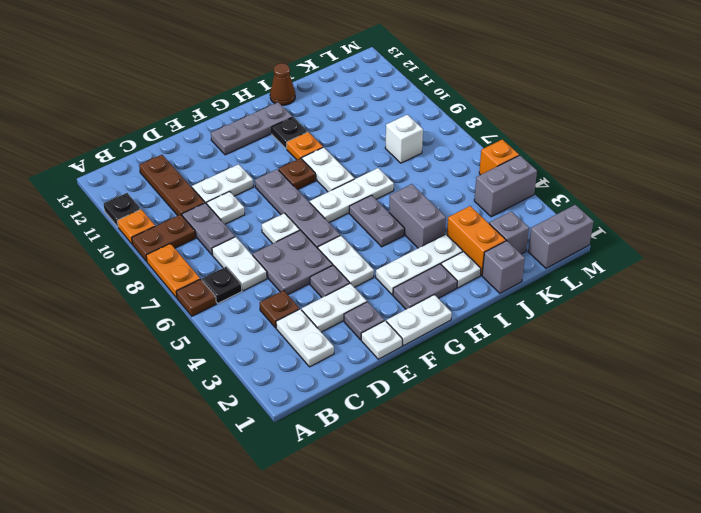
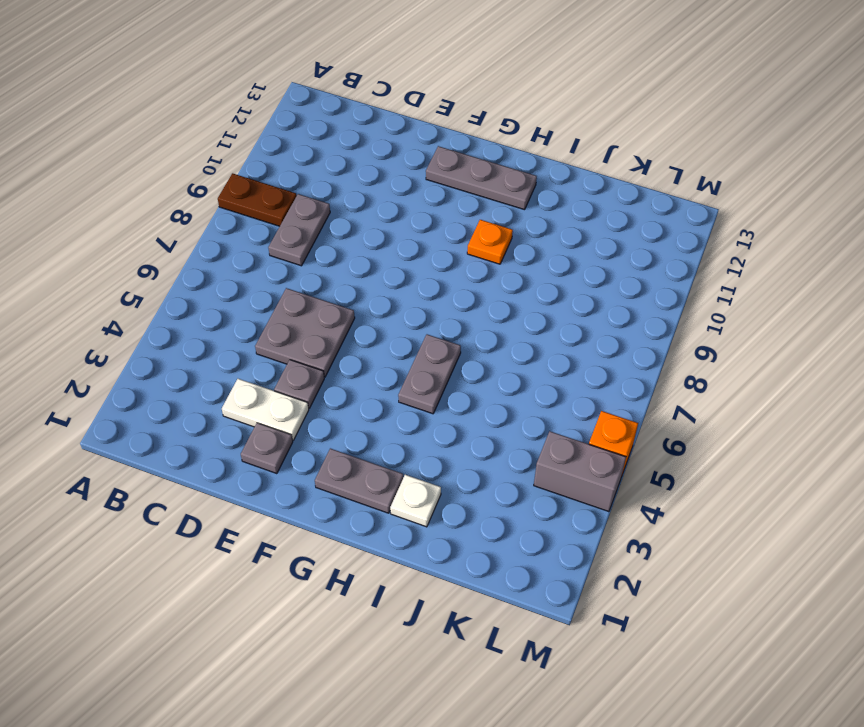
none -> brown plate A6 level 1
none -> orange plate A7:A8 level 1
none -> orange plate A10 level 1
none -> black plate A11 level 1

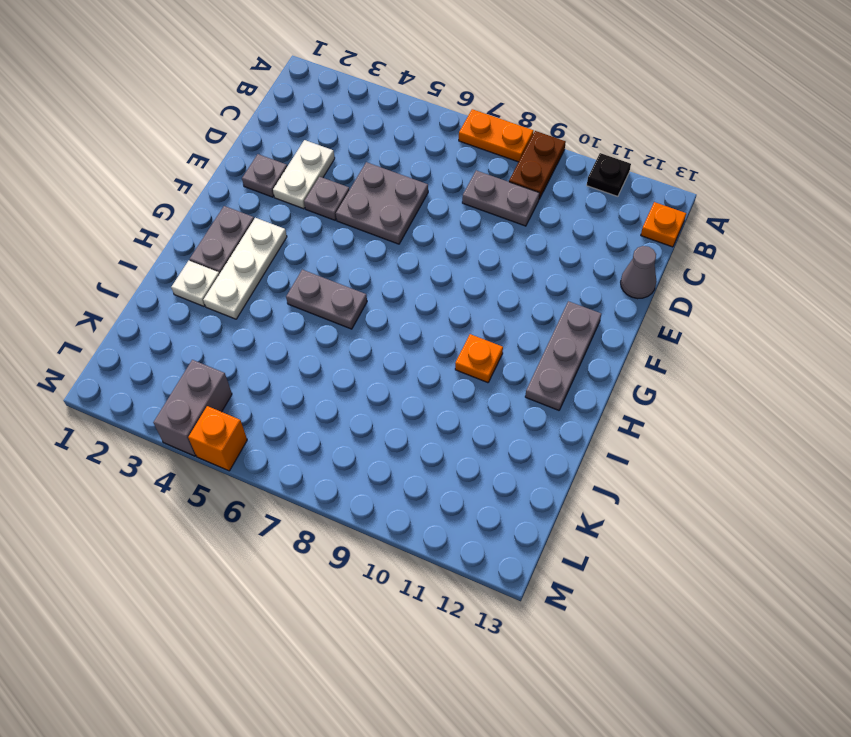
orange plate B13 level 1 -> orange plate A10 level 1
grey cone D13 level 1 -> none
none -> brown plate A6 level 1
none -> black plate B6 level 1
none -> white plate C2:C3 level 1
none -> brown plate C4 level 1

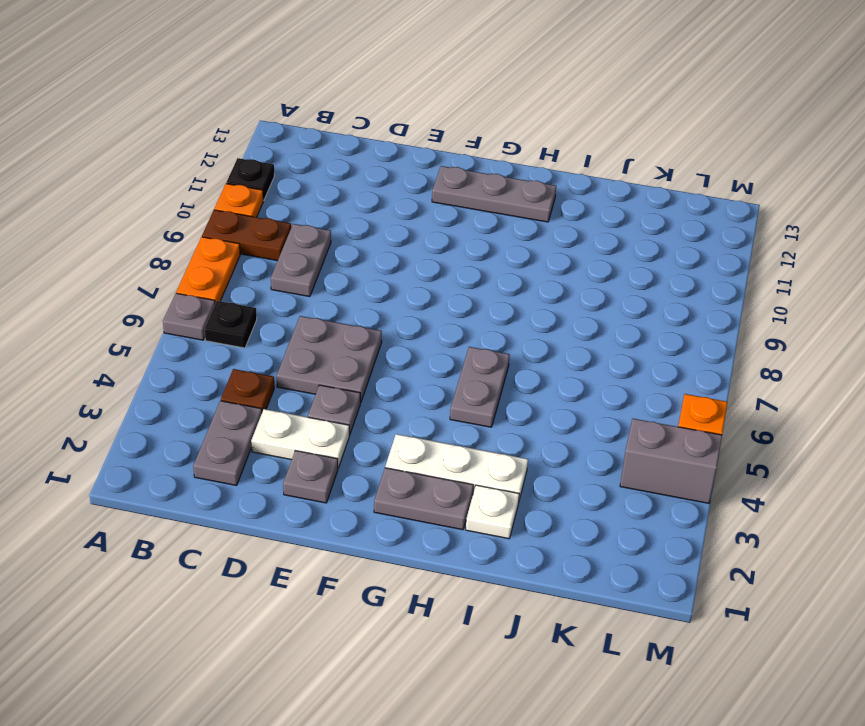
grey plate A6 level 1 -> brown plate A6 level 1
grey plate C2:C3 level 1 -> white plate C2:C3 level 1
none -> white plate C6:C7 level 1
none -> brown plate C10:C12 level 1
none -> white plate D9 level 1
none -> white plate D10:E10 level 1

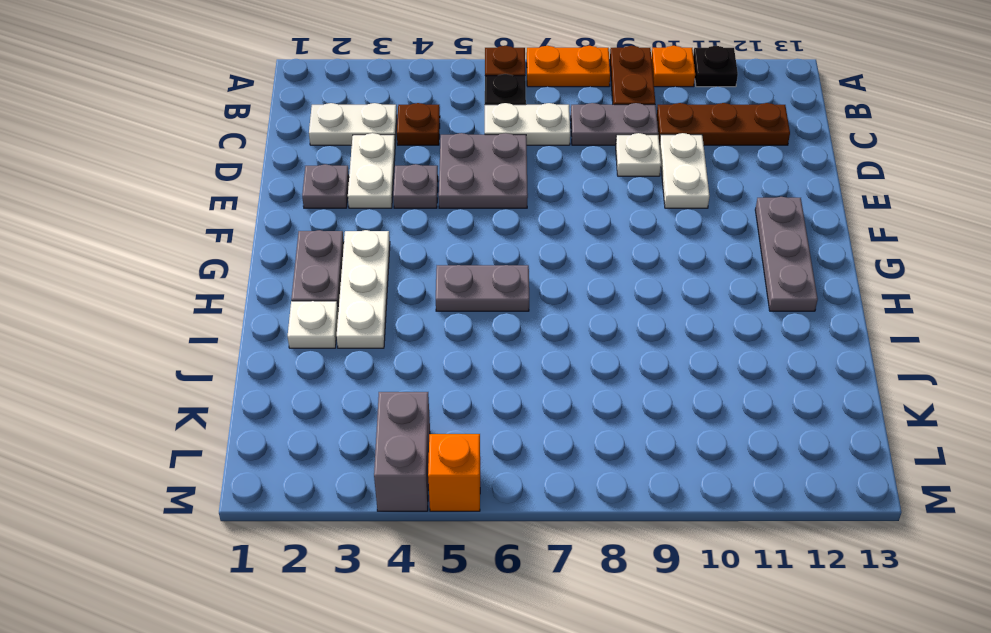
none -> white plate E1 level 1
none -> white plate E7 level 1
none -> white plate F1:G1 level 1
none -> white plate F4:F5 level 1

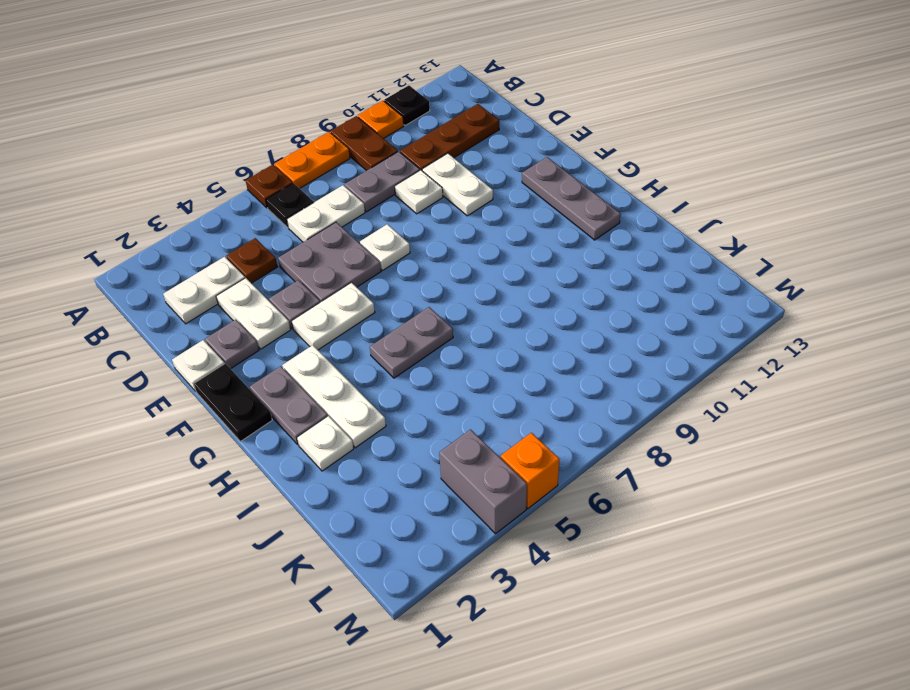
black plate F1:G1 level 1 -> white plate F1:G1 level 1
none -> grey plate F6:F9 level 1
none -> white plate G7:I7 level 1
none -> brown plate G9 level 1
none -> white plate H8:H9 level 1

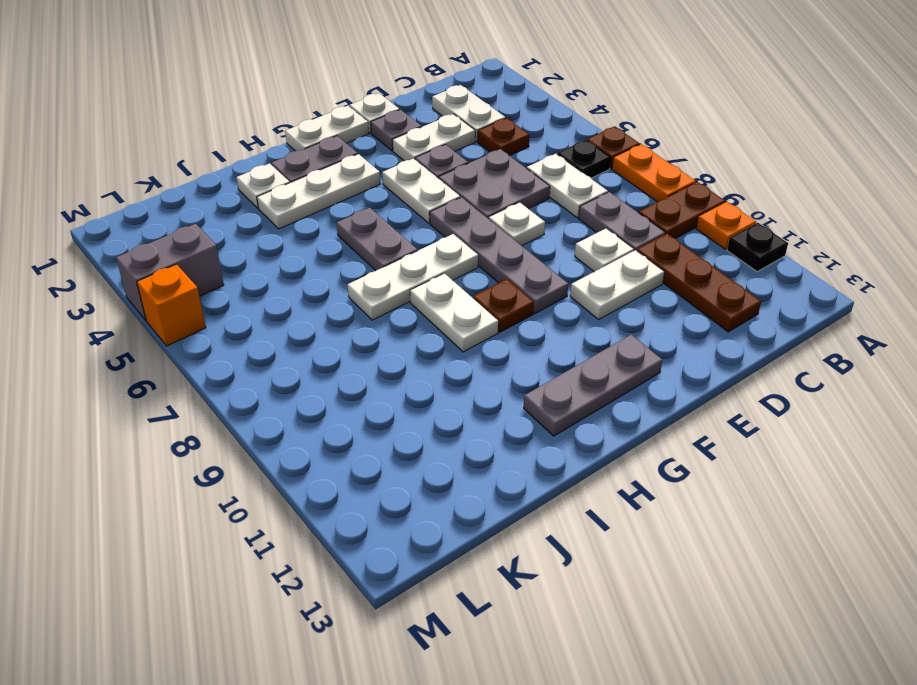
none -> orange plate H10 level 1
none -> black plate H11 level 1
none -> grey brick I4:I5 level 1
none -> brown cone I13 level 1

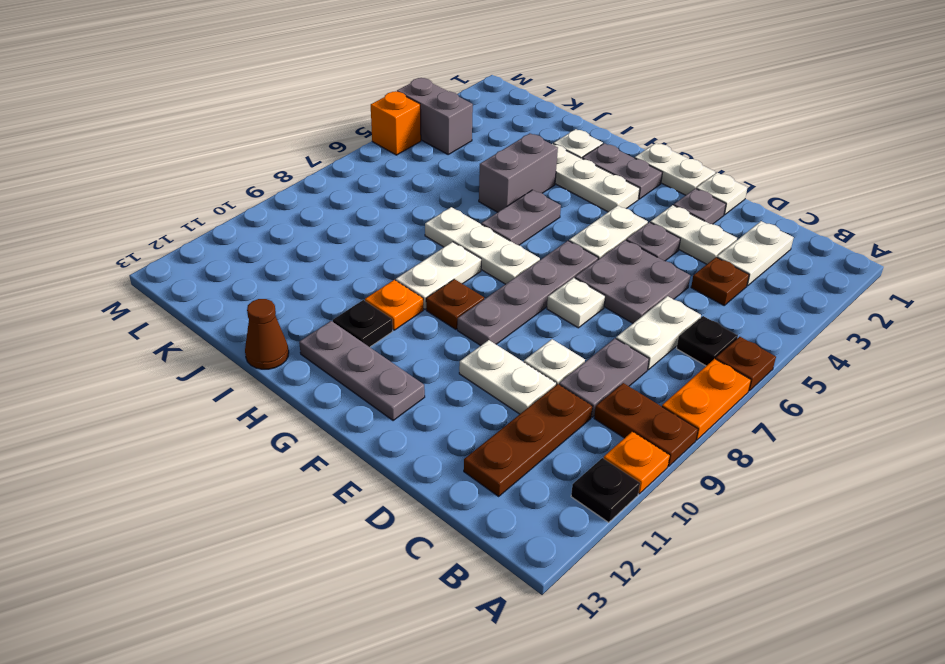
none -> grey brick J1 level 1
none -> orange brick J2:J3 level 1
none -> grey brick K2 level 1
none -> white brick K8 level 1

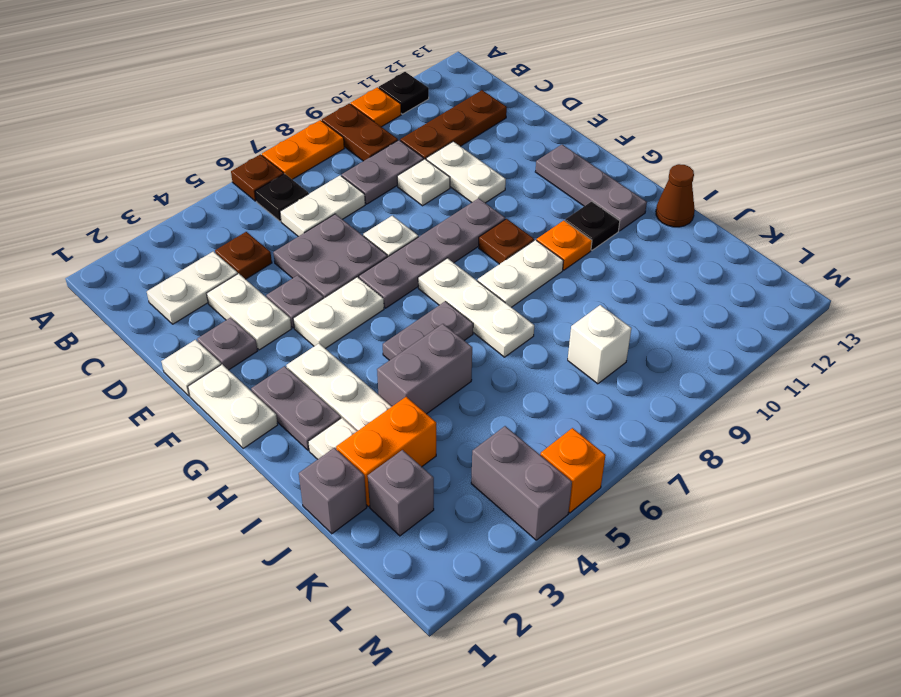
none -> grey brick L1:M1 level 1

